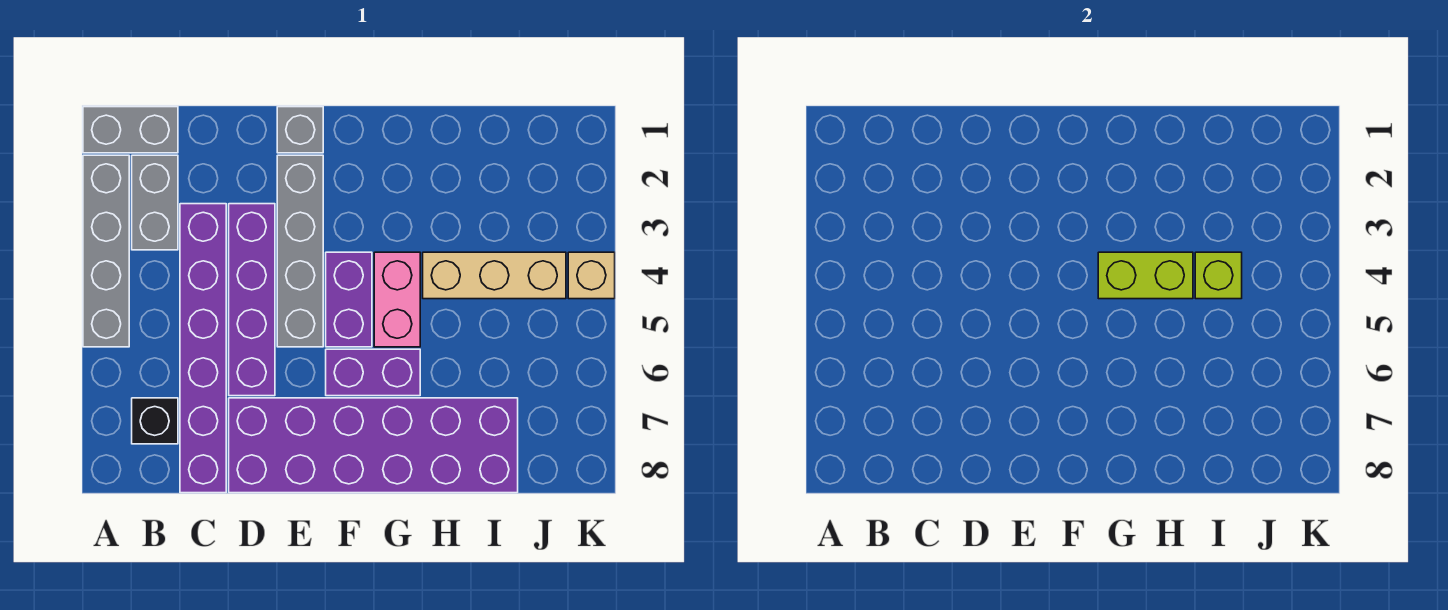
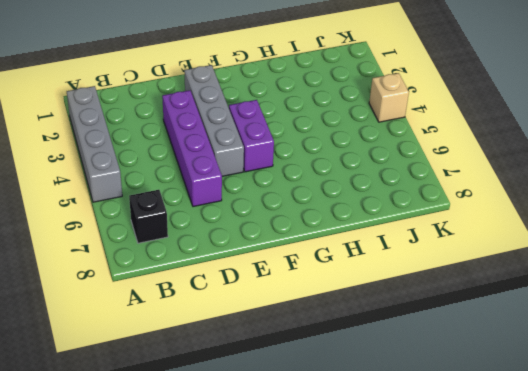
none -> grey brick A1:B1 level 1
none -> grey brick B2:B3 level 1
none -> purple brick C3:C8 level 1

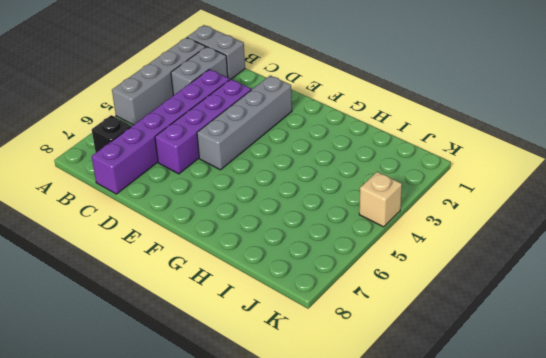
none -> purple brick D7:I8 level 1
none -> grey brick E1 level 1
none -> purple brick F4:F5 level 1

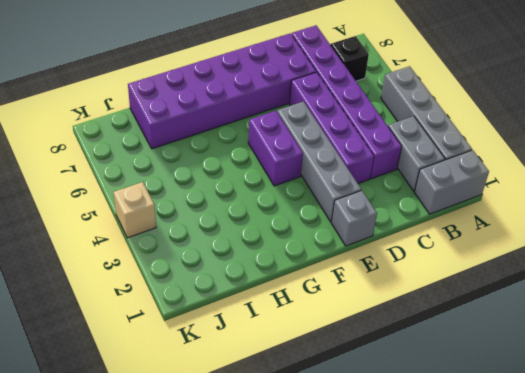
none -> purple brick F6:G6 level 1
none -> pink brick G4:G5 level 1
none -> tan brick H4:J4 level 1

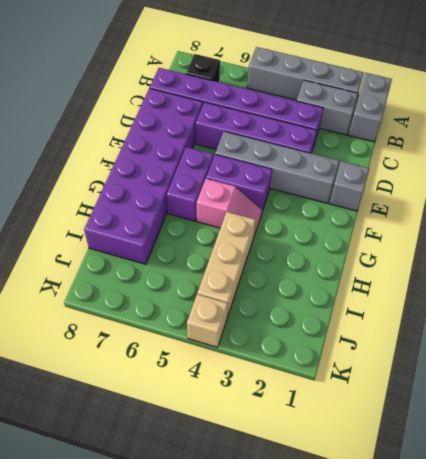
pink slope G4:G5 level 1 top 5 -> pink brick G4:G5 level 1
none -> lime brick G4:H4 level 2
none -> lime brick I4 level 2

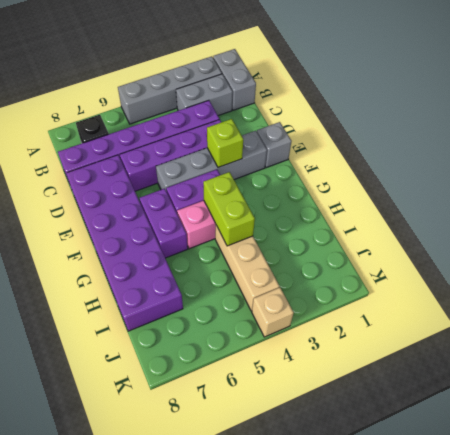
lime brick E3 level 2 -> lime brick I4 level 2

